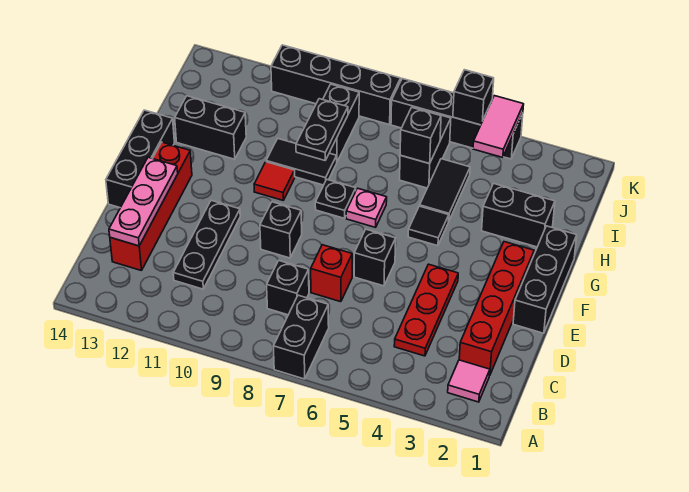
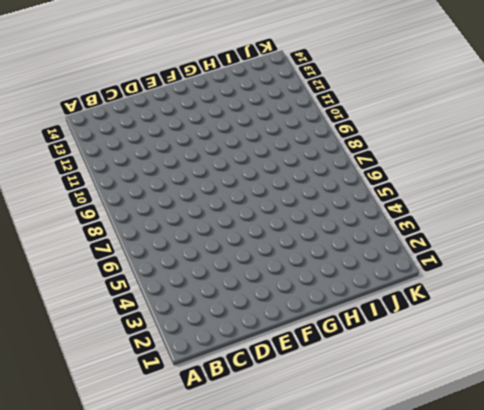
none -> black brick A7:B7 level 1
none -> pink tile B2 level 1
none -> red brick C2:F2 level 1

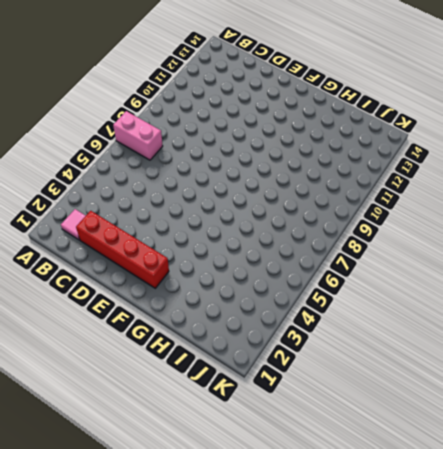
pink brick A7:B7 level 1 -> black brick A7:B7 level 1
none -> red plate C4:E4 level 1
none -> black brick C8 level 1
none -> black plate C11:E11 level 1

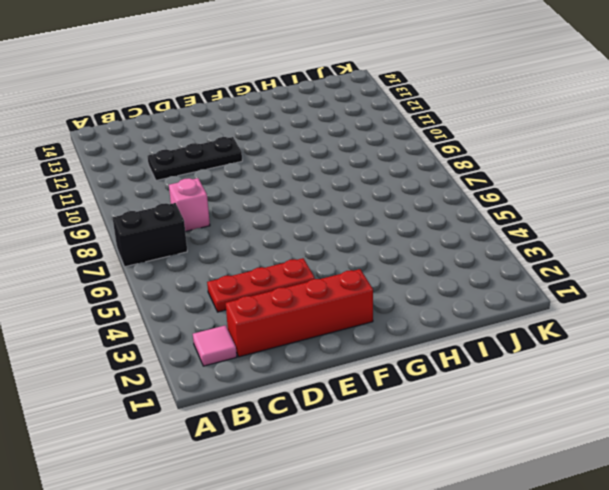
pink brick C8 level 1 -> black brick C8 level 1
none -> red brick C13:F13 level 1
none -> red brick D7 level 1
none -> black brick E1:G1 level 1

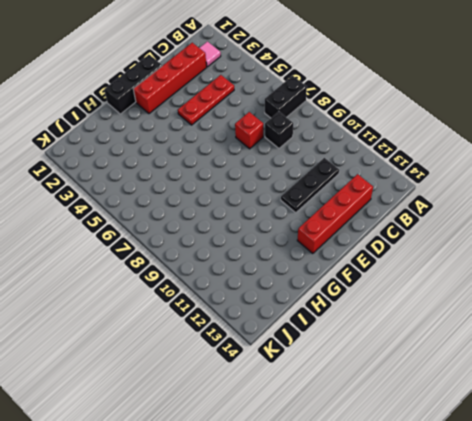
none -> black brick E6 level 1
none -> black brick E9 level 1
none -> black brick E14:G14 level 1

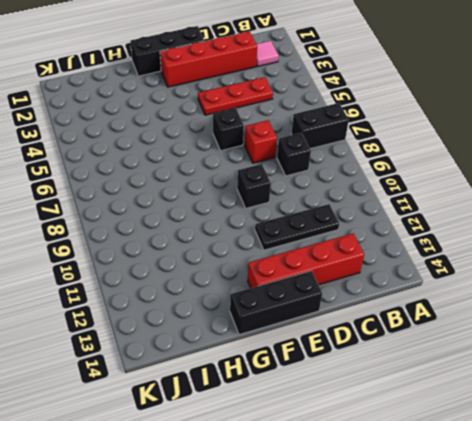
none -> black tile G5 level 1
none -> pink plate G7 level 1
none -> black plate G8 level 1

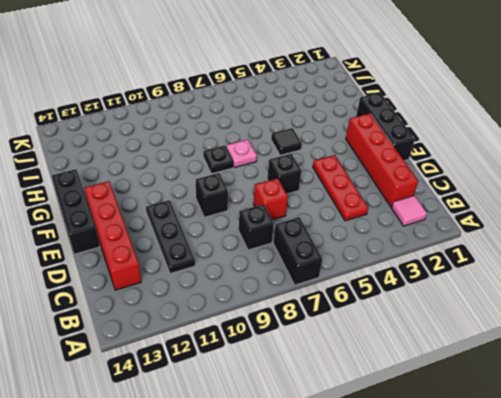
none -> red tile G10 level 1
none -> black brick H2:H3 level 1
none -> black tile H5:I5 level 1

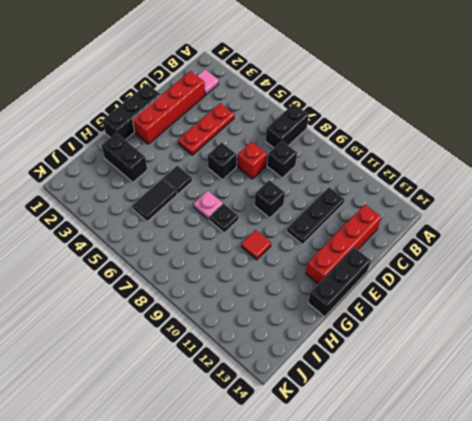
none -> black tile H9:H10 level 1
none -> black brick H12:H13 level 1
none -> black brick I6:J6 level 1

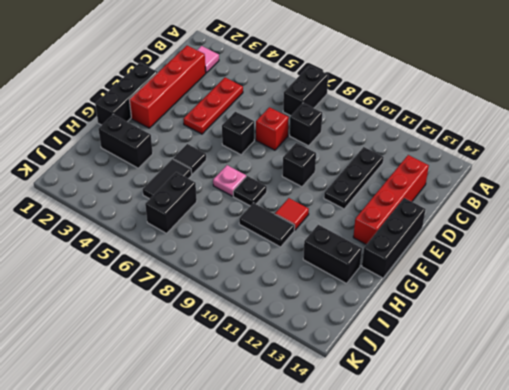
none -> black brick I9:J9 level 1
none -> black brick K4:K7 level 1
none -> black brick K8:K11 level 1

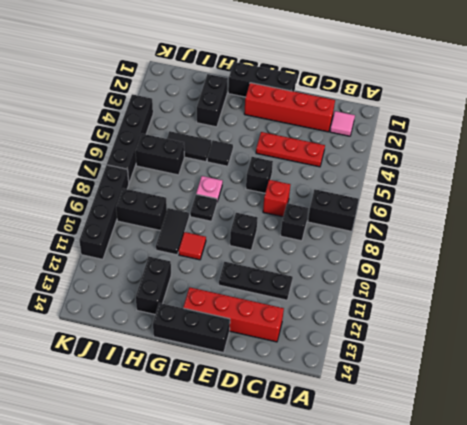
none -> pink plate C13:E13 level 2
none -> black plate H9:I9 level 2
none -> black brick I6 level 2

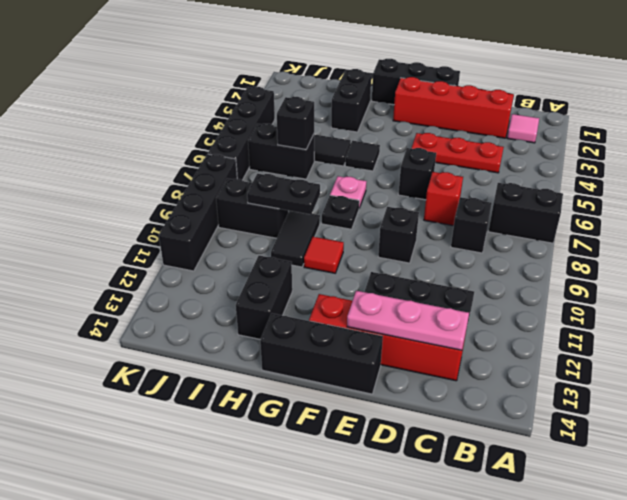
none -> pink tile J4:K4 level 2
none -> black brick K5 level 2

